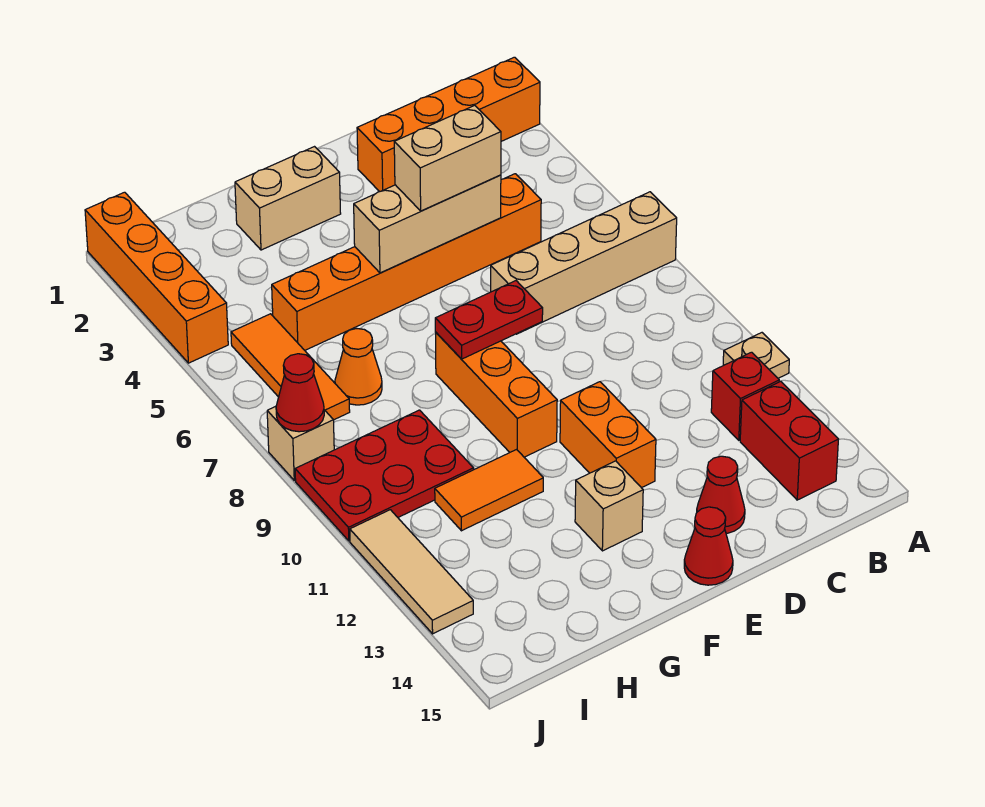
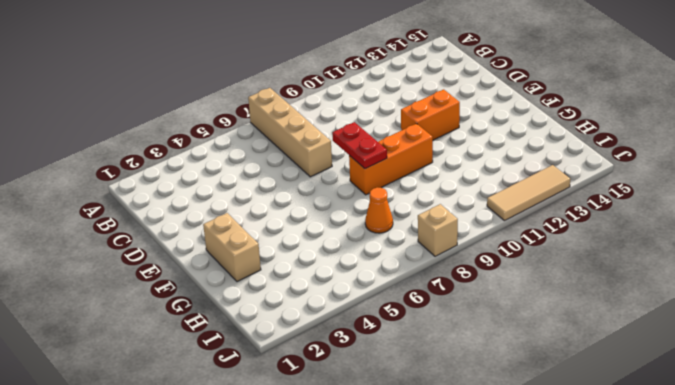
none -> orange brick A2:D2 level 1
none -> tan plate A11 level 1
none -> red brick B12 level 1

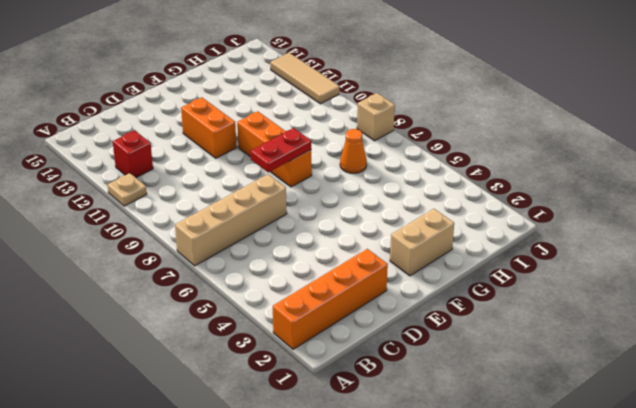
none -> red brick B13:B14 level 1
none -> orange brick C5:H5 level 1
none -> red cone D14 level 1

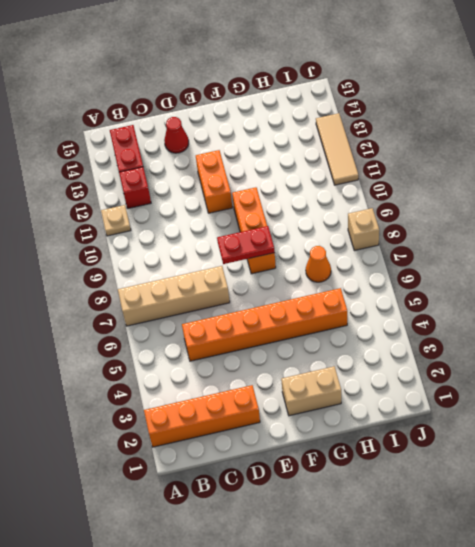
none -> red cone E15 level 1
none -> tan brick F13 level 1
none -> orange tile G11:H11 level 1

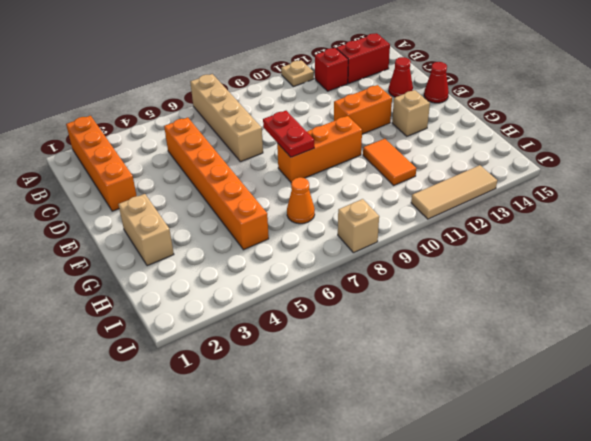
none -> red plate H9:J10 level 1
none -> orange tile I5:I7 level 1
none -> orange brick J1:J4 level 1

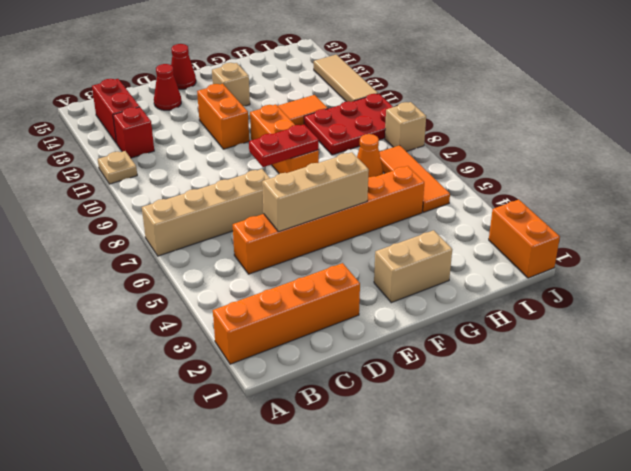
orange brick J1:J2 level 1 -> orange brick J1:J4 level 1
none -> red cone J8 level 2
none -> tan brick D5:E5 level 3

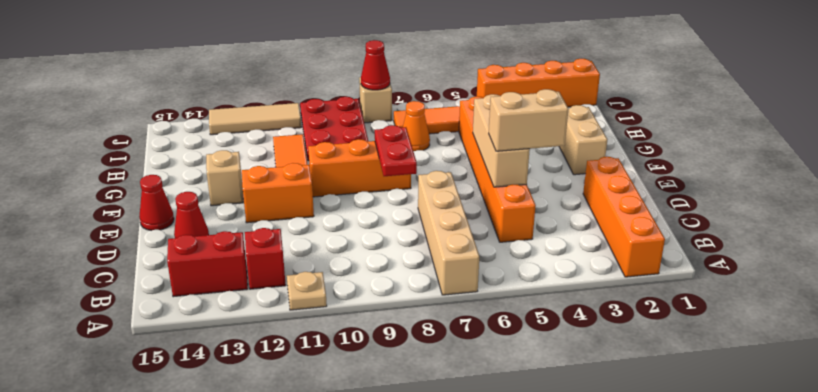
tan brick D4:D5 level 3 -> tan brick D5:E5 level 3

